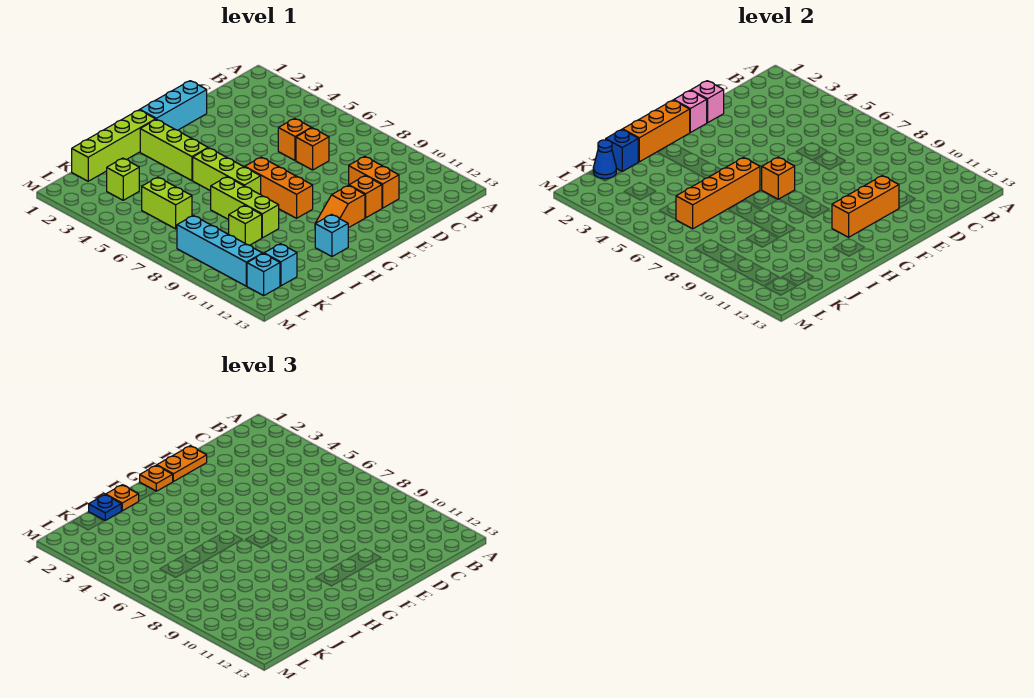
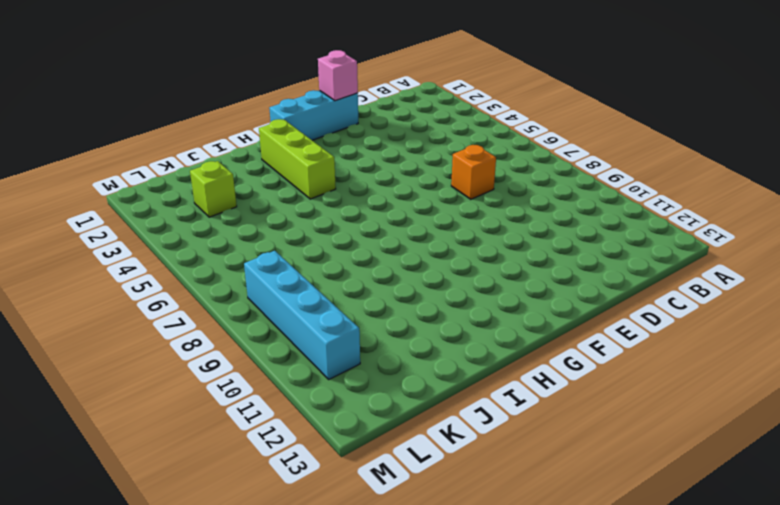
none -> orange brick D6 level 1
none -> orange brick D10:D11 level 1
none -> orange brick E11 level 1
none -> orange slope F11:G11 level 1 top F

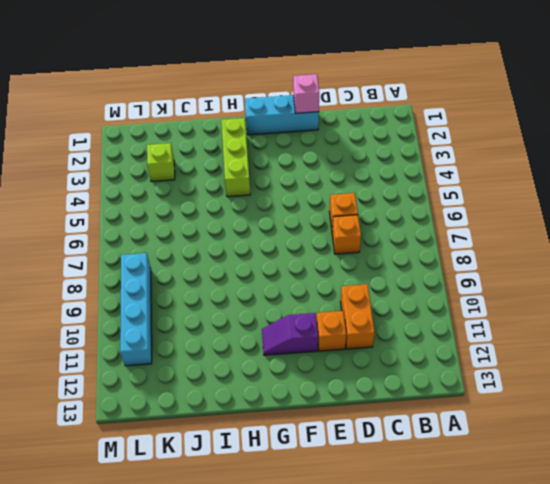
purple slope F11:G11 level 1 top F -> orange slope F11:G11 level 1 top F
none -> orange brick G7:G9 level 1
none -> lime brick H1:K1 level 1
none -> lime brick H5:H7 level 1
none -> cyan brick H12 level 1

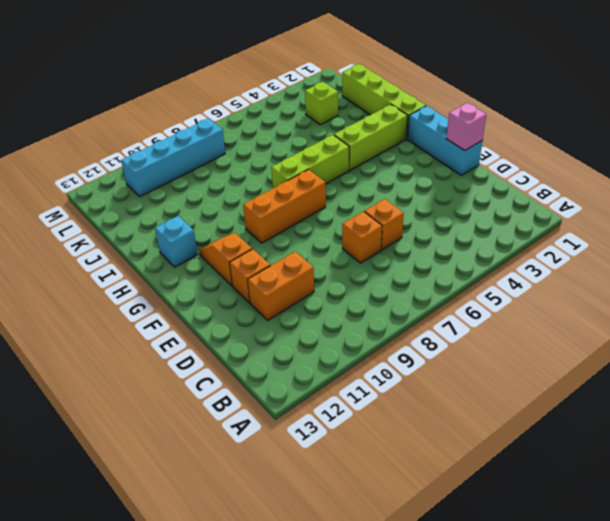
none -> lime brick I7:I9 level 1
none -> lime brick J9 level 1
none -> lime brick K5:K6 level 1
none -> cyan brick K12 level 1

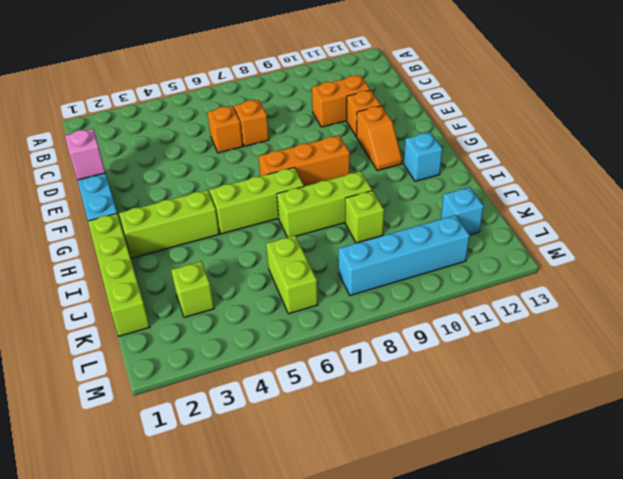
lime brick K6:L6 level 1 -> lime brick K5:K6 level 1
none -> cyan brick L12 level 1
none -> orange brick E11:G11 level 2
none -> pink brick F1 level 2
none -> orange brick G1:I1 level 2

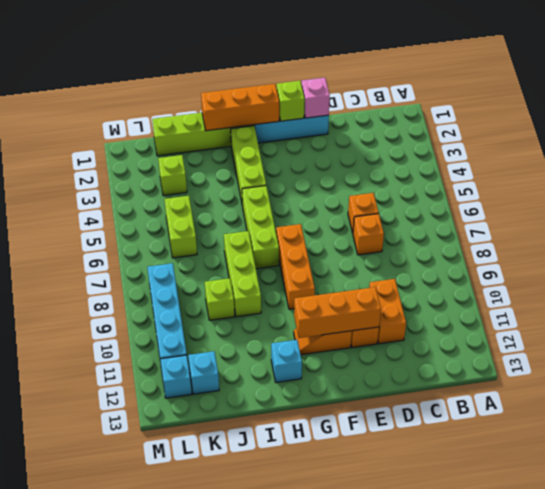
lime brick F1 level 2 -> pink brick F1 level 2
none -> orange brick G7 level 2
none -> orange brick H6:K6 level 2
none -> blue brick J1 level 2
none -> blue cone K1 level 2

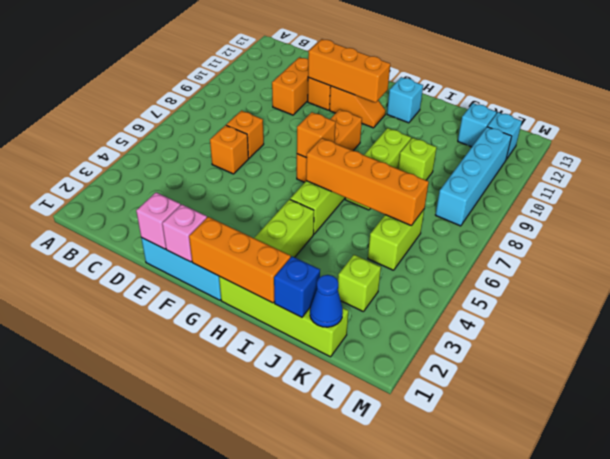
none -> orange plate E1:F1 level 3
none -> orange plate G1 level 3
none -> orange plate I1 level 3
none -> blue plate J1 level 3

